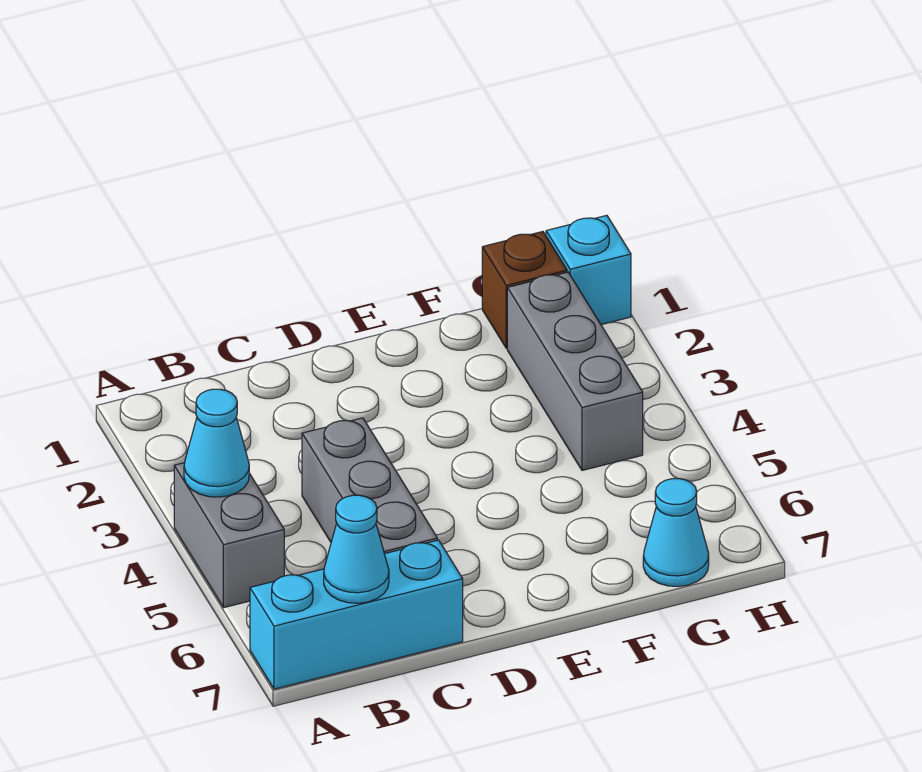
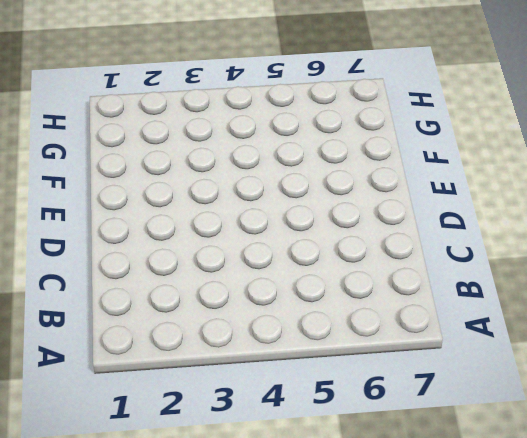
none -> grey brick A4:A5 level 1
none -> cyan brick A7:C7 level 1

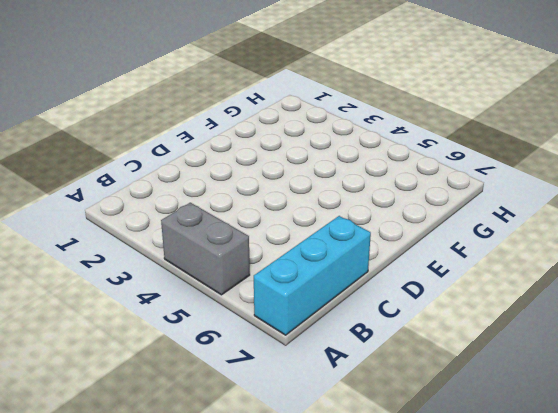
none -> grey brick C4:C6 level 1
none -> brown brick G1 level 1

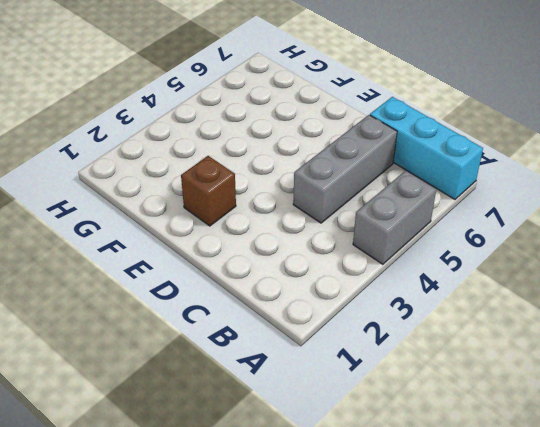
brown brick E2 level 1 -> brown brick G1 level 1
none -> grey brick G2:G4 level 1
none -> cyan cone G7 level 1

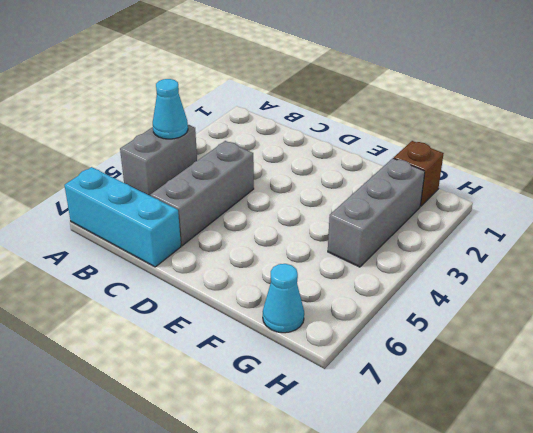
none -> cyan brick H1 level 1
none -> cyan cone B7 level 2

